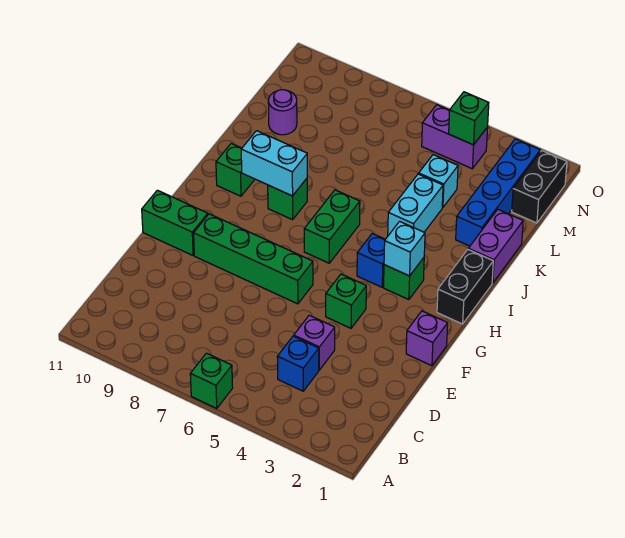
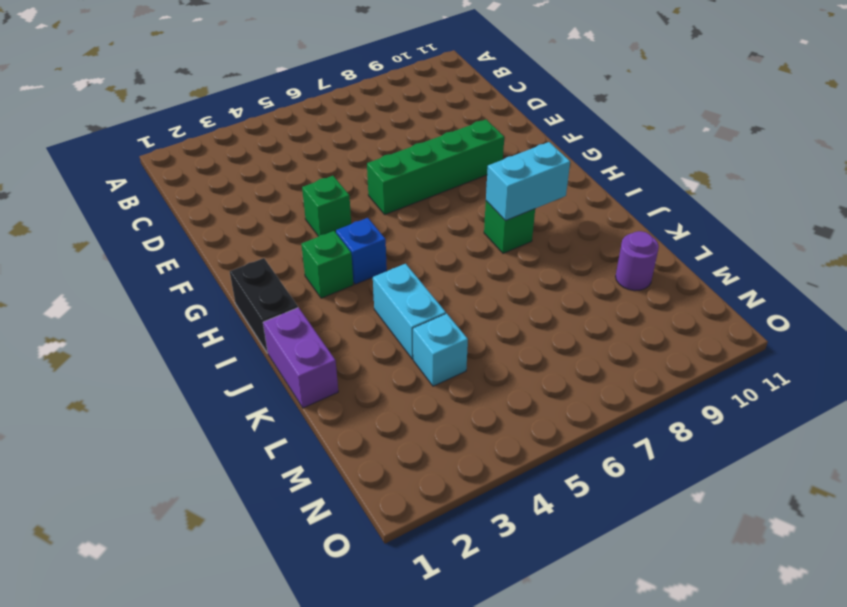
none -> green brick A6 level 1
none -> blue brick C4 level 1
none -> purple brick D4 level 1

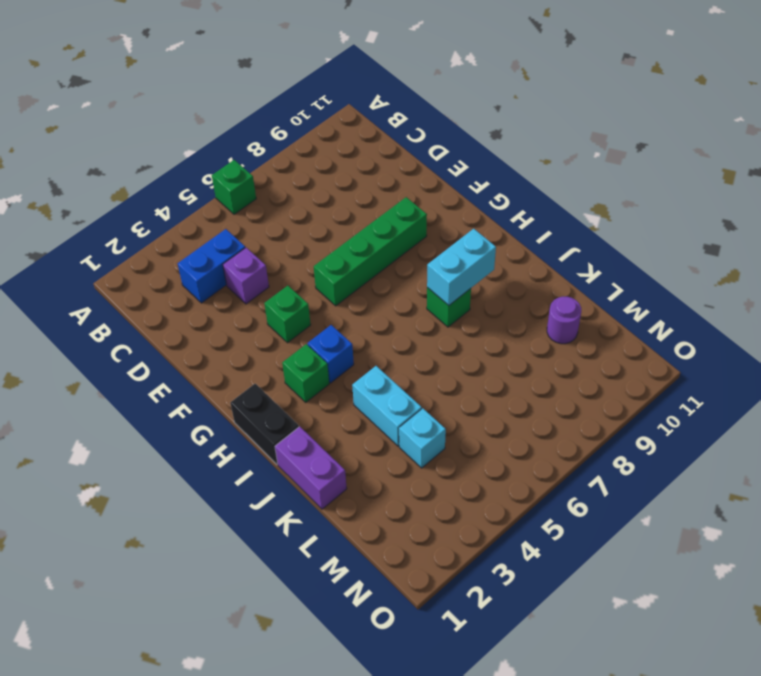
blue brick C3:C4 level 1 -> blue brick C4 level 1
none -> purple brick F1 level 1
none -> green brick F10:F11 level 1
none -> green brick H6:I6 level 1

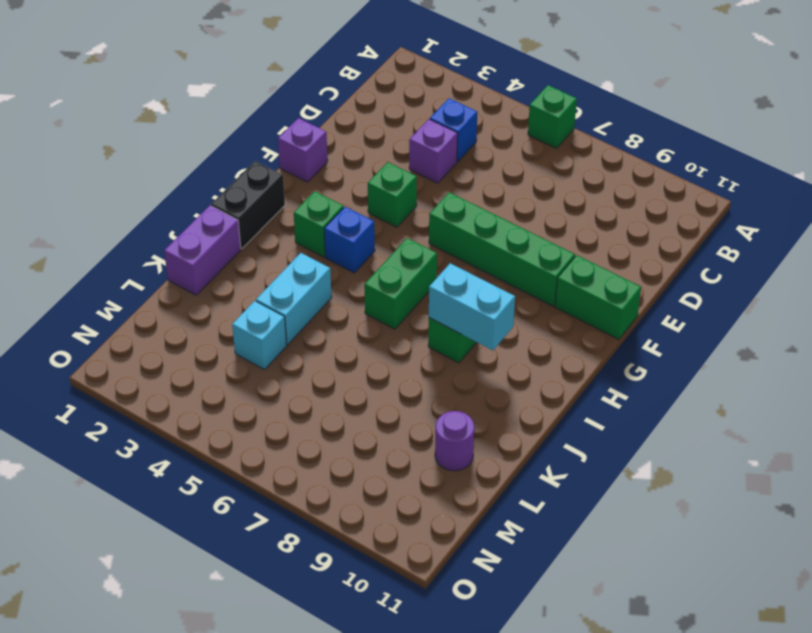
none -> green brick I10 level 1
none -> blue brick K2:N2 level 1
none -> black brick M1:N1 level 1

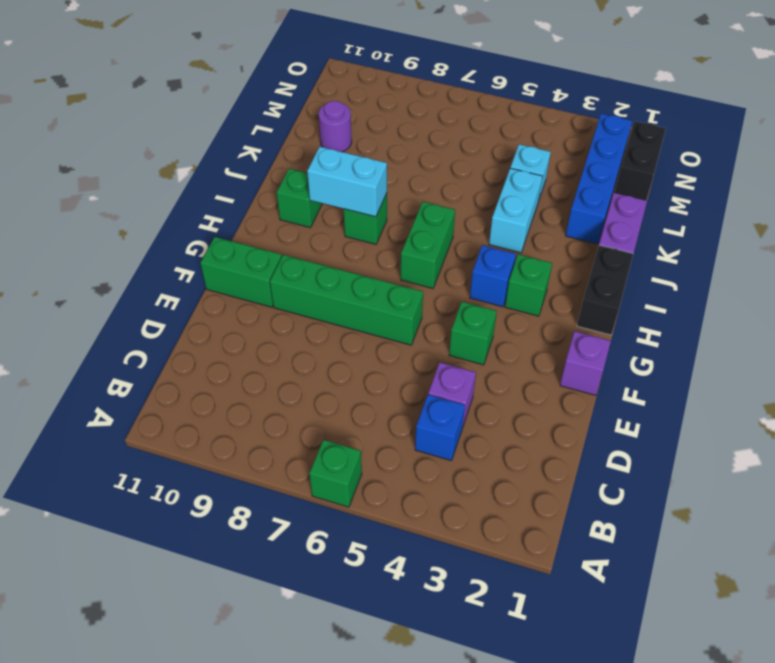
none -> purple brick N4:N5 level 1
none -> cyan brick H3 level 2
none -> green brick N4 level 2

